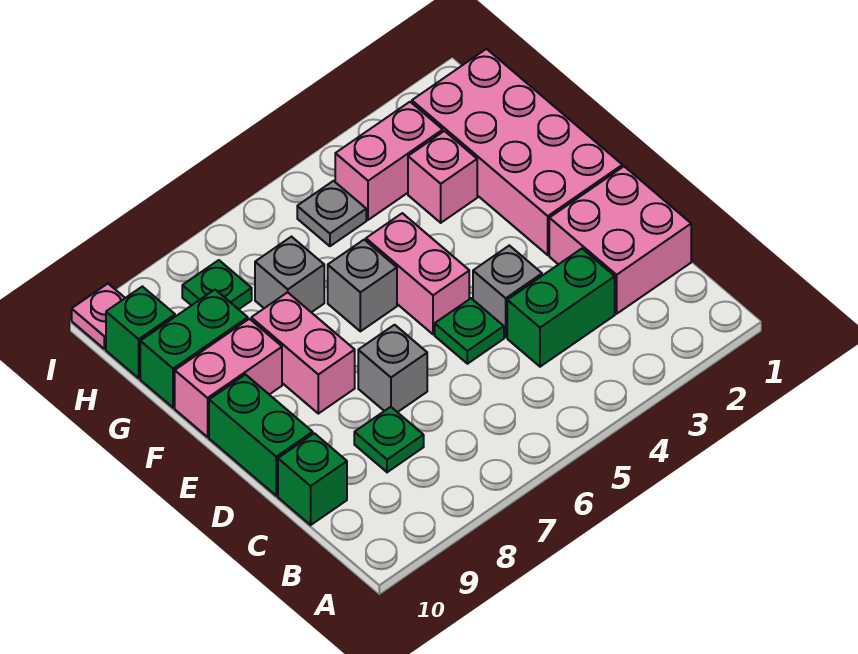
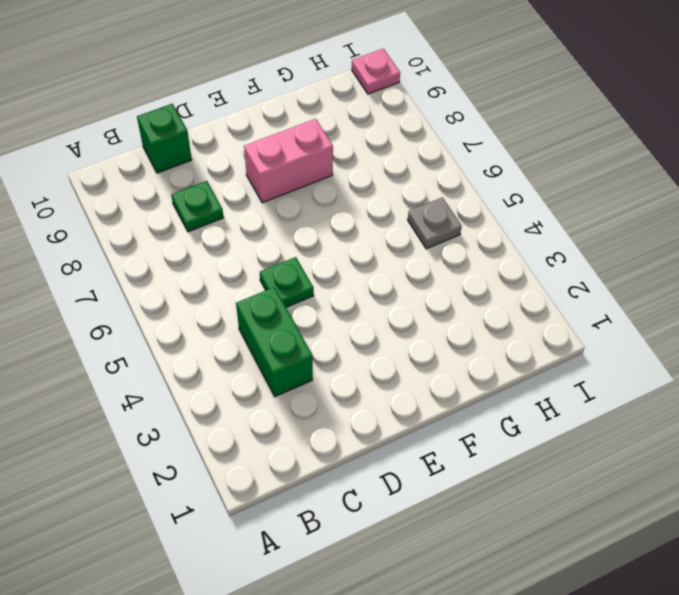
none -> pink brick C1:D2 level 1
none -> grey brick D4 level 1
none -> grey brick D7 level 1

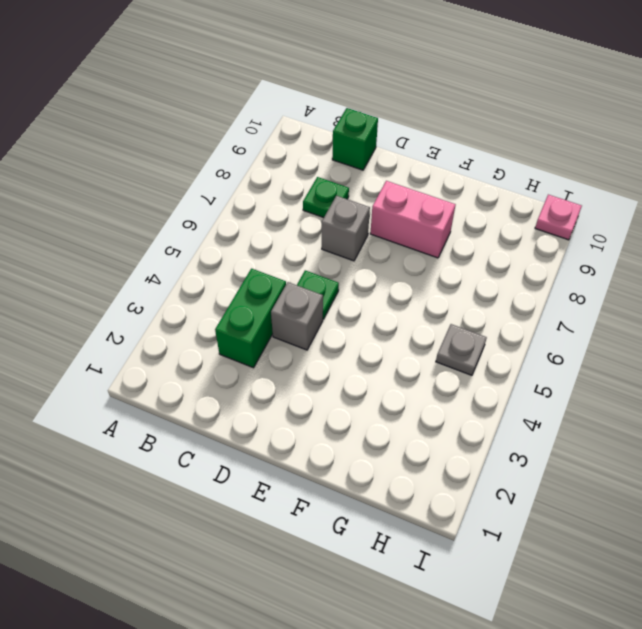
none -> pink brick C1:D2 level 1
none -> green brick D10:E10 level 1
none -> pink brick E1:H2 level 1

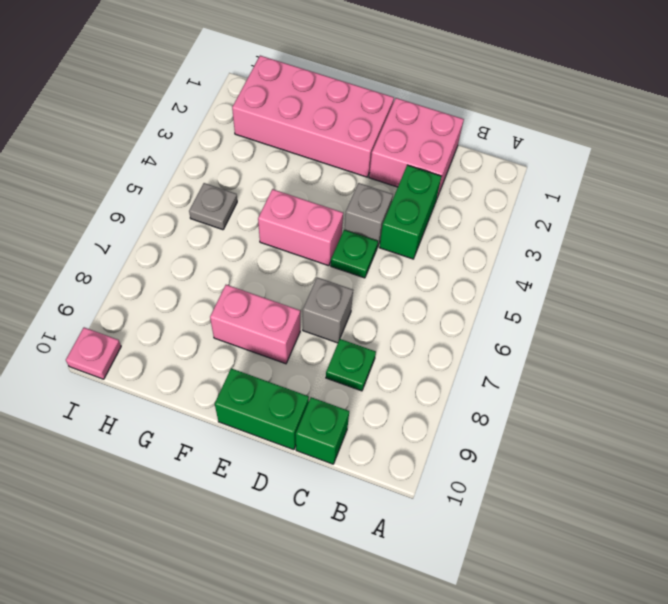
none -> grey brick F6 level 1
none -> pink brick F9:F10 level 1
none -> pink brick G3 level 1

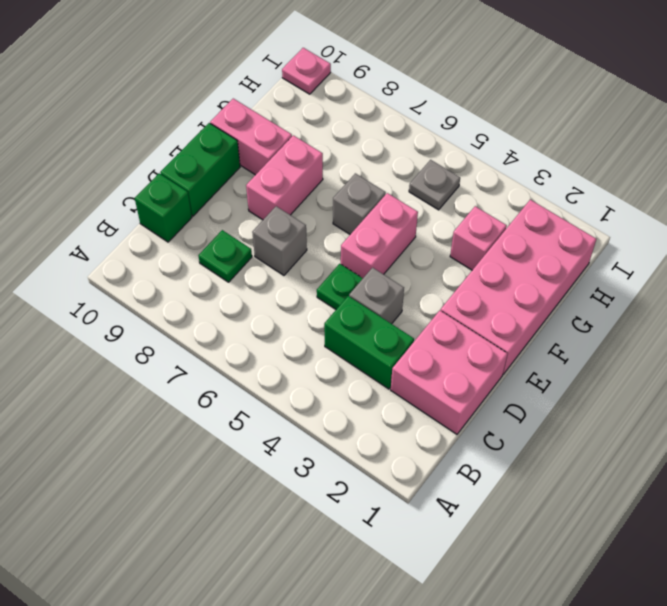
none -> grey brick G7 level 1
none -> green brick G9:G10 level 1
none -> pink brick H3:H4 level 1

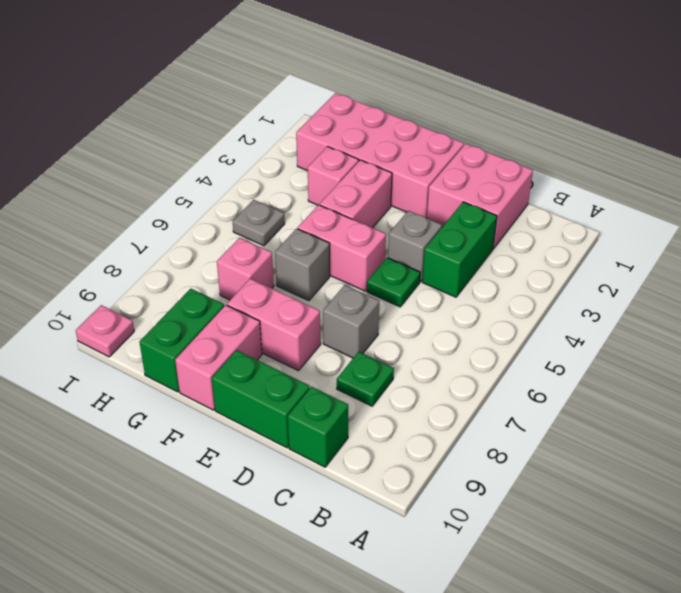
pink brick F3:F4 level 1 -> pink brick H3:H4 level 1
pink brick G7 level 1 -> grey brick G7 level 1
none -> green plate H8 level 1
none -> green brick H10 level 1

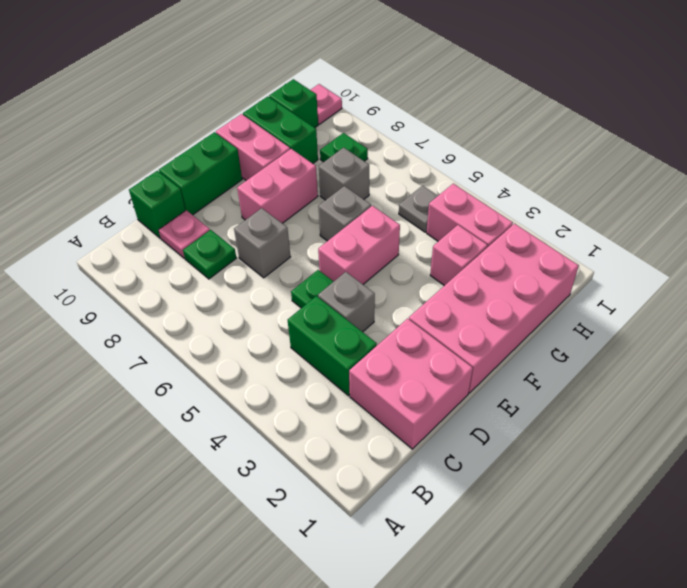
pink plate C9 level 1 -> none

